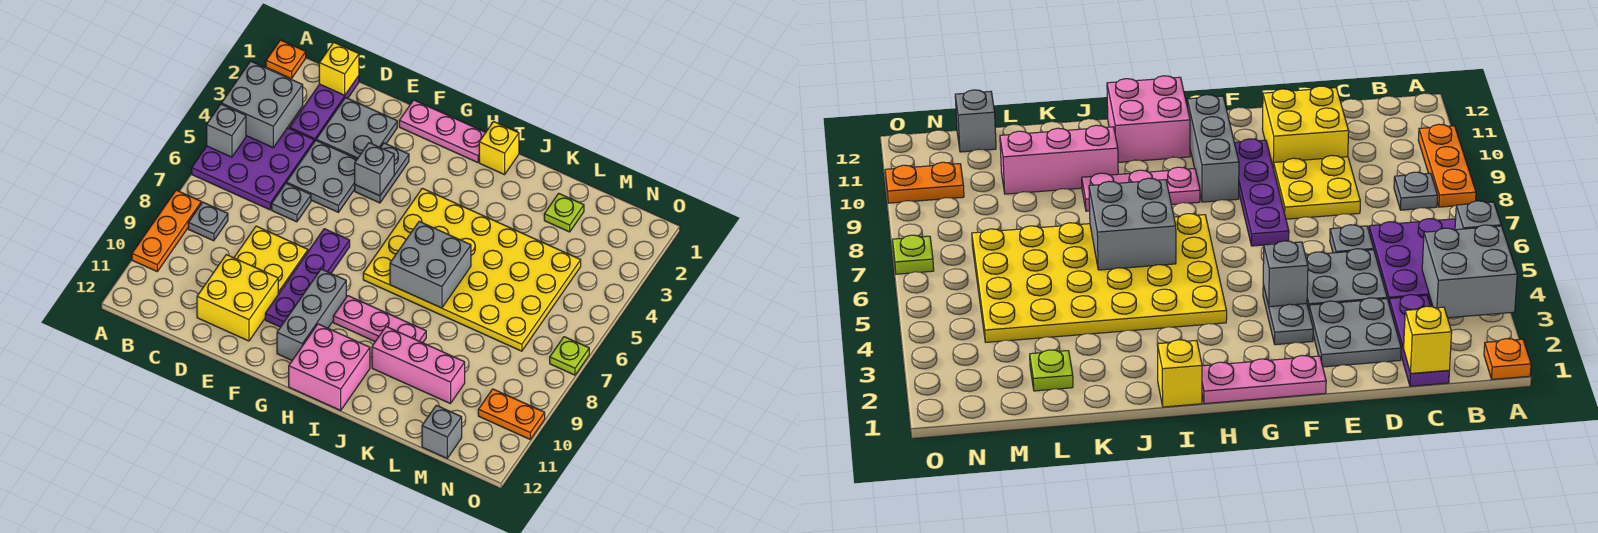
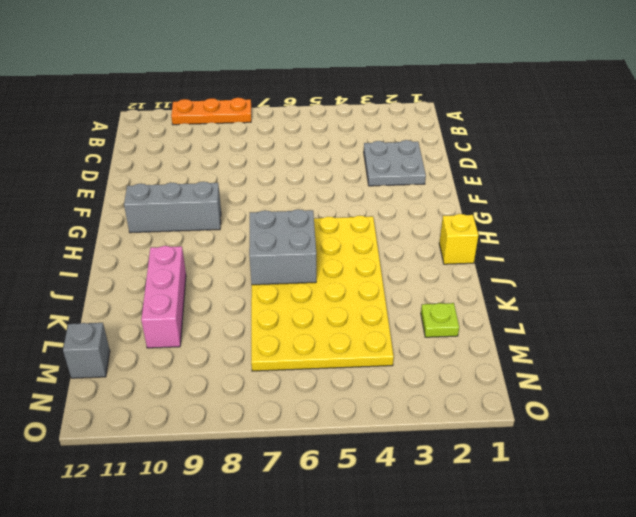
none -> orange plate A1 level 1
none -> purple plate A4:C6 level 1
none -> grey plate B8 level 1

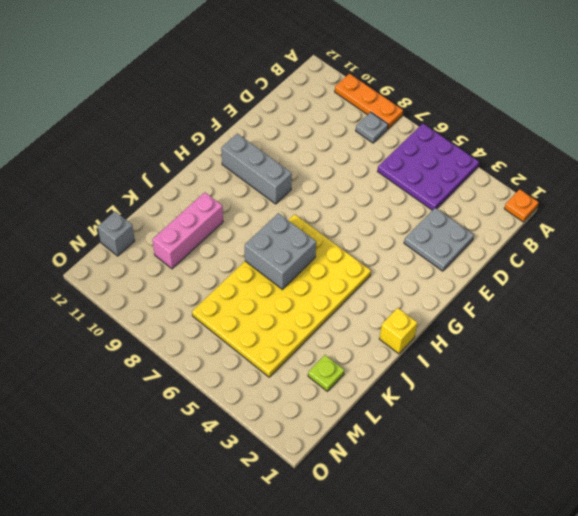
none -> purple plate C1:C3 level 1
none -> grey plate D4:E5 level 1
none -> grey plate D6 level 1

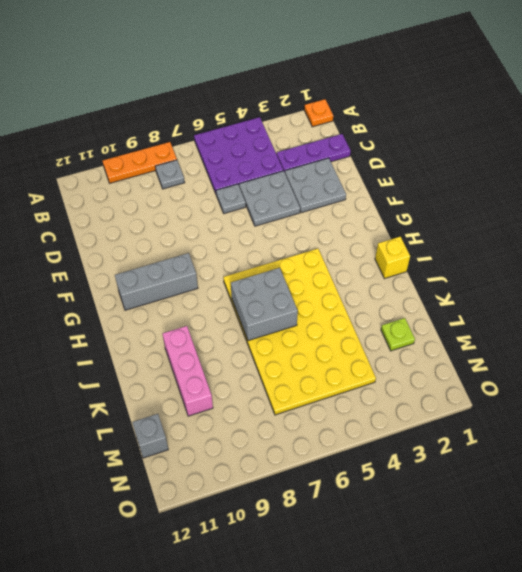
none -> yellow plate D8:E9 level 1
none -> yellow brick D10:E11 level 1
none -> pink plate F1:H1 level 1

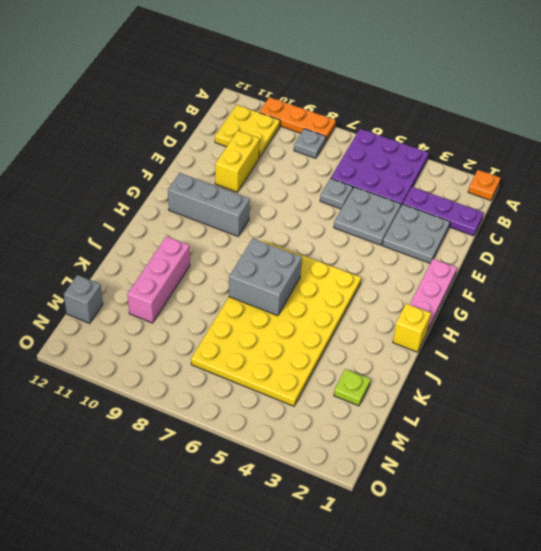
yellow plate B10:C11 level 1 -> yellow plate D8:E9 level 1
yellow brick D10:E10 level 1 -> yellow brick D10:E11 level 1
none -> grey plate F3:F4 level 1
none -> purple plate F7:F10 level 1
none -> pink plate H9:J9 level 1

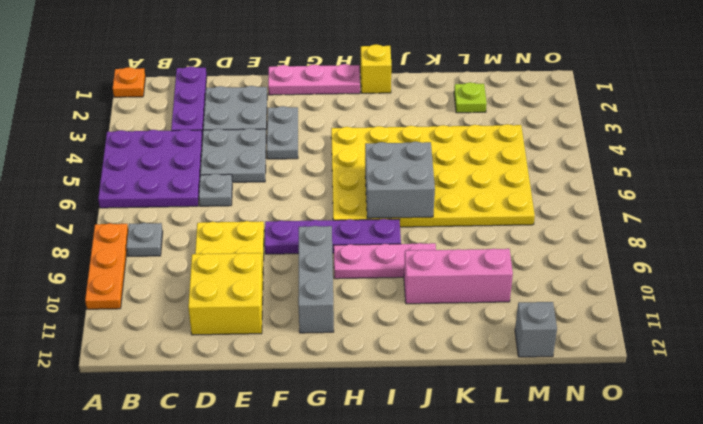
purple plate F8:I8 level 1 -> purple plate F7:F10 level 1
none -> pink brick H11:I12 level 1
none -> orange plate N10:O10 level 1
none -> lime plate O7 level 1

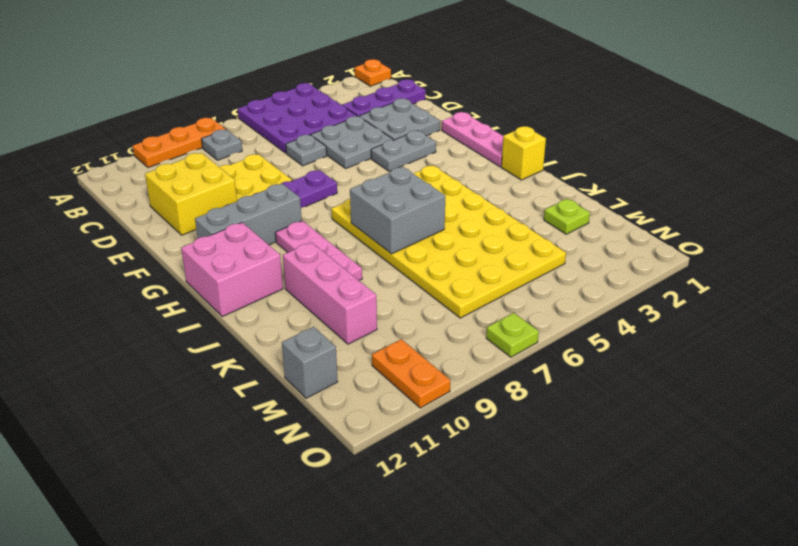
none -> grey brick A3:B4 level 2
none -> grey brick A5 level 2
none -> yellow brick C1 level 2

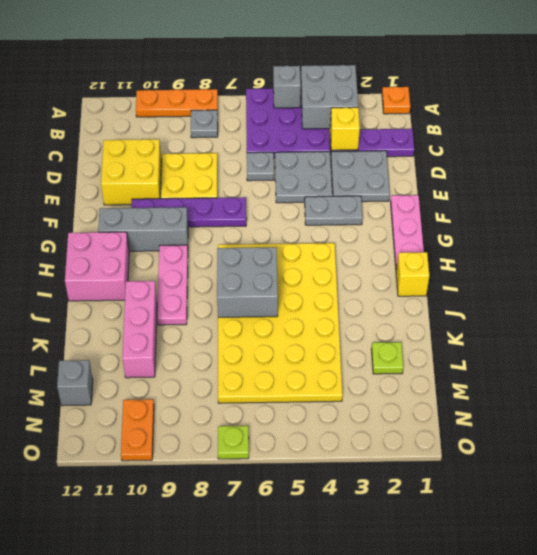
yellow brick C3 level 2 -> yellow brick C1 level 2
none -> grey brick F4 level 2

